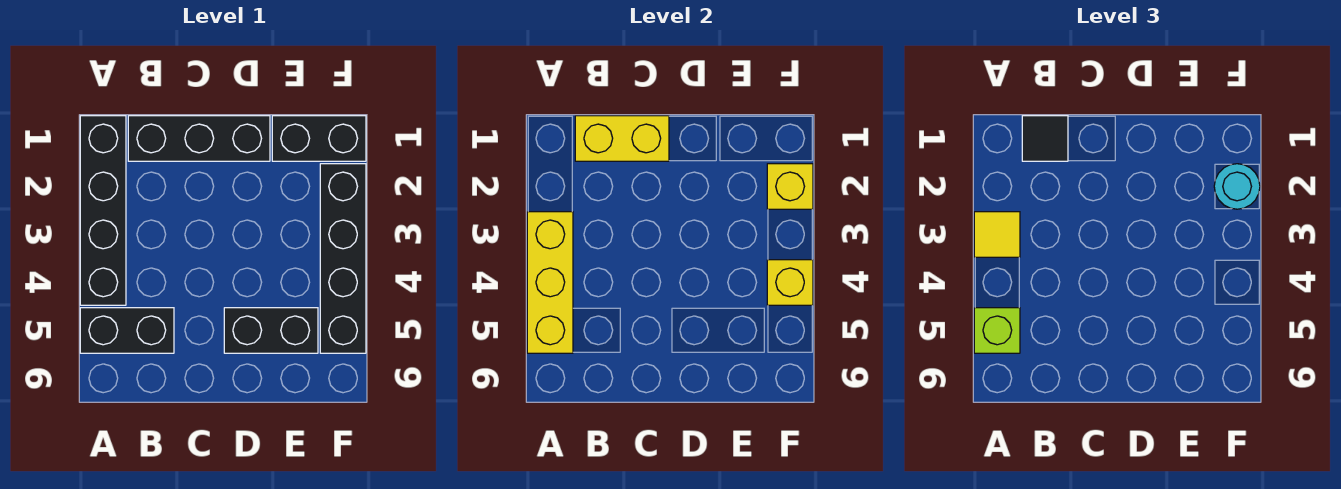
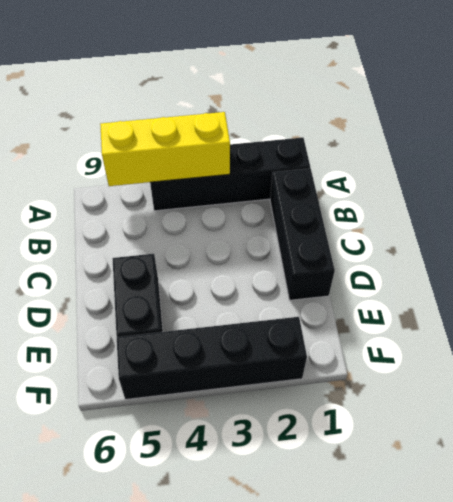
none -> black brick A5:B5 level 1
none -> black brick E1:F1 level 1
none -> yellow brick B1:C1 level 2

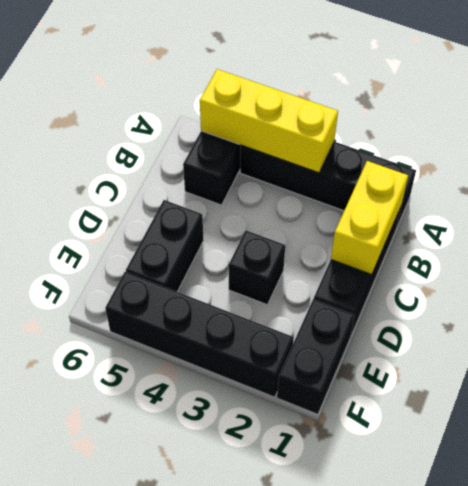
black brick D3 level 1 -> none
none -> yellow brick F2 level 2
none -> yellow brick F4 level 2
none -> yellow tile A3 level 3

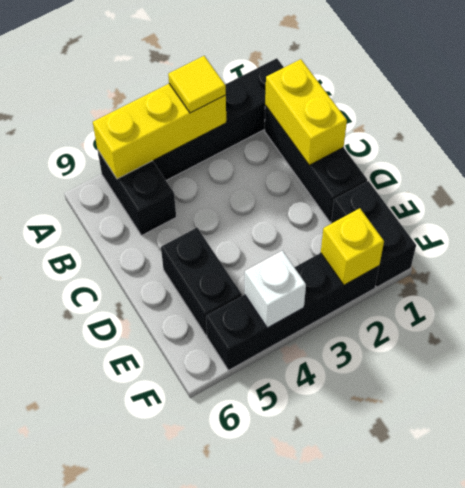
white brick F4 level 2 -> yellow brick F4 level 2
none -> lime brick A5 level 3
none -> black tile B1 level 3
none -> cyan round brick F2 level 3

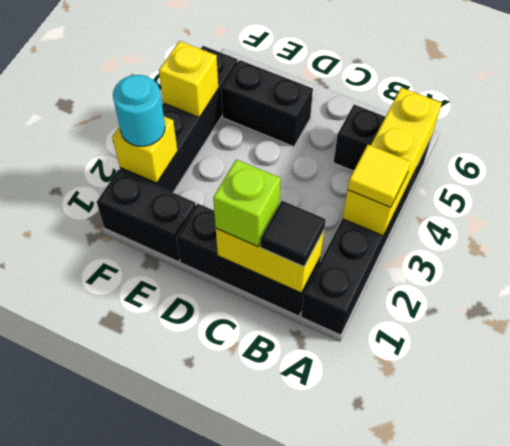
lime brick C1 level 3 -> lime brick A5 level 3

